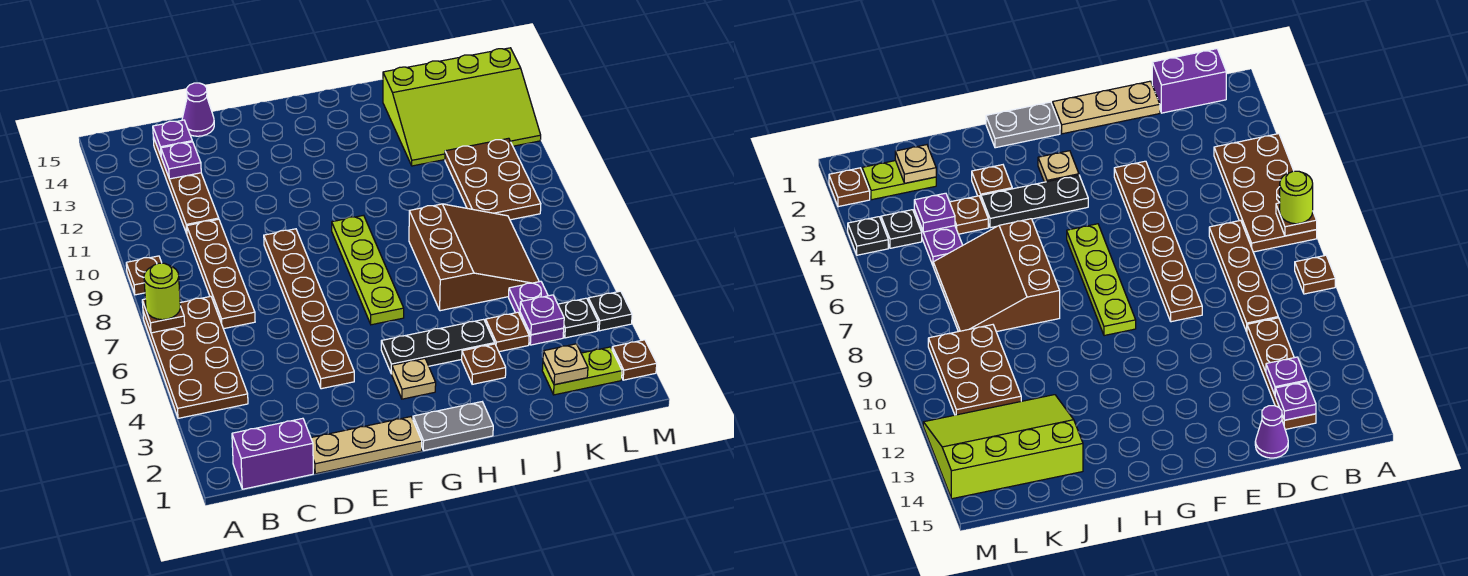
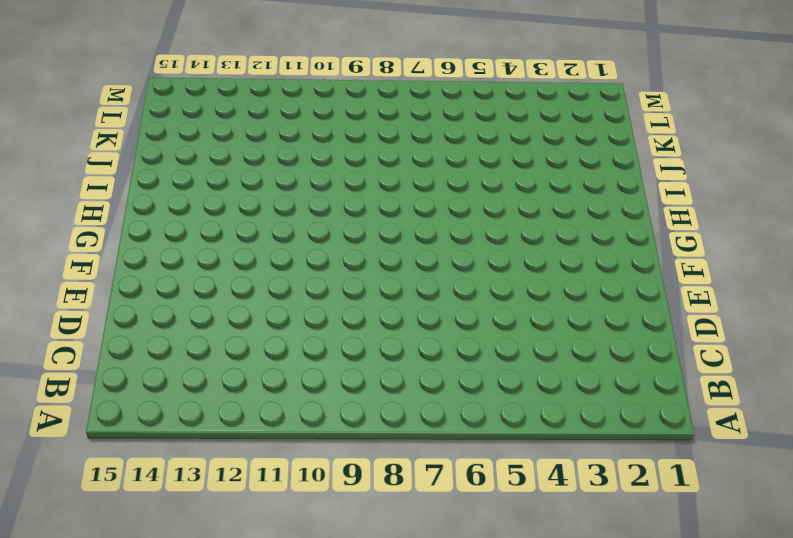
none -> brown plate A4:B7 level 1
none -> brown plate A9 level 1
none -> purple brick B1:C1 level 1

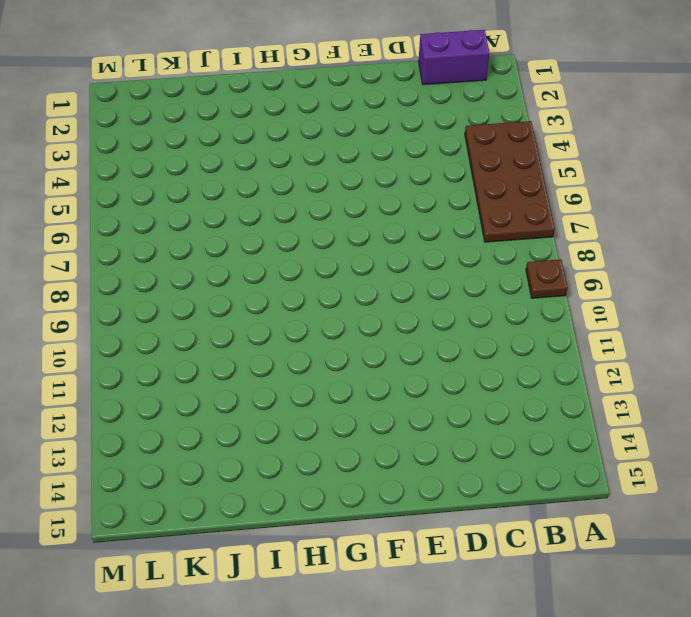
none -> brown plate C7:C10 level 1
none -> brown plate C11:C14 level 1
none -> tan plate D1:F1 level 1

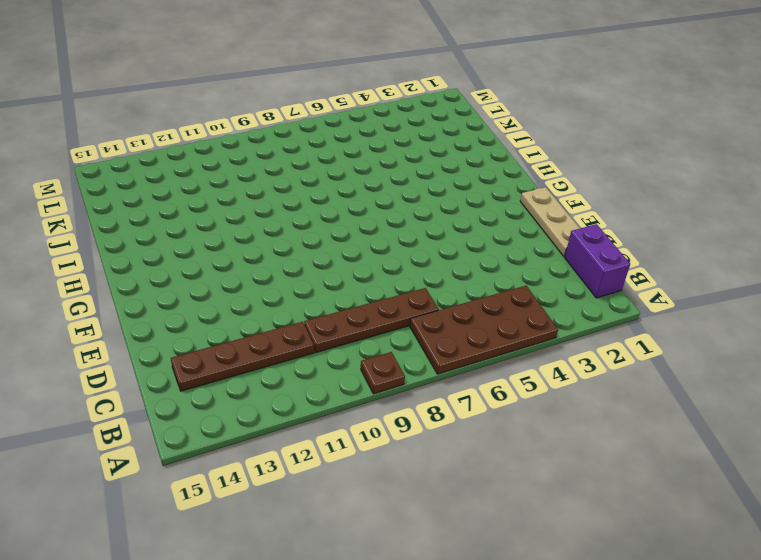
none -> purple cone D15 level 1
none -> brown plate E4:E9 level 1
none -> grey plate G1:H1 level 1

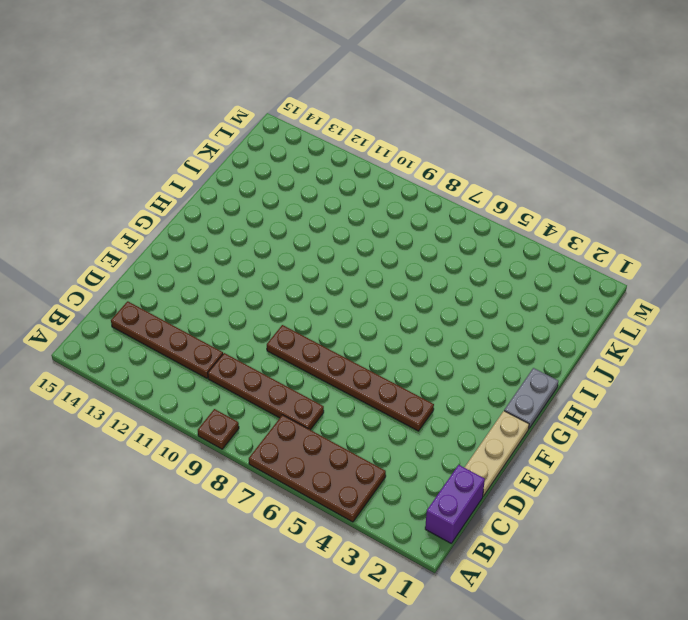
none -> purple cone D15 level 1
none -> tan plate G3 level 1
none -> black plate G4:I4 level 1

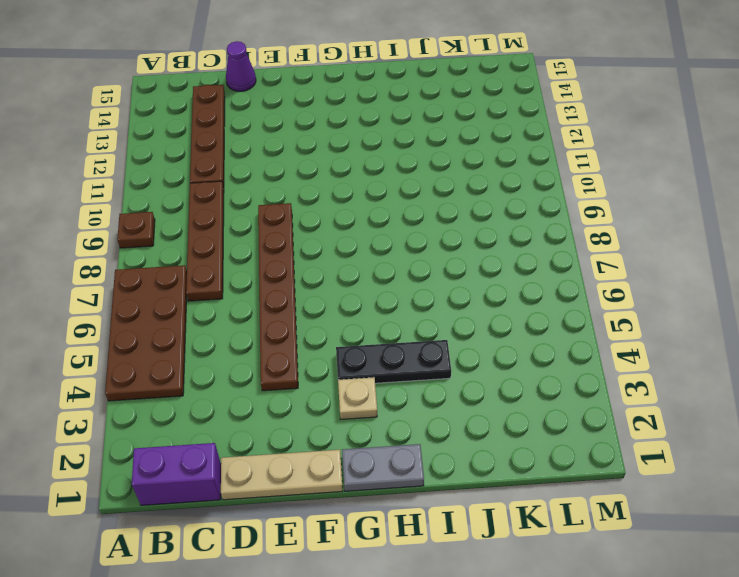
none -> lime plate G6:G9 level 1
none -> brown plate I3 level 1
none -> brown slope I6:K8 level 1 top I

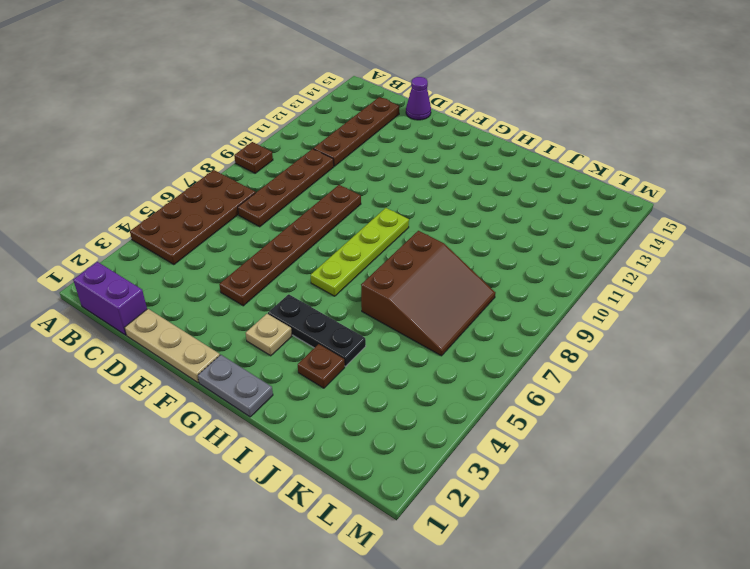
none -> brown plate J4 level 1
none -> lime slope J12:M14 level 1 top 14
none -> lime plate K2:L2 level 1

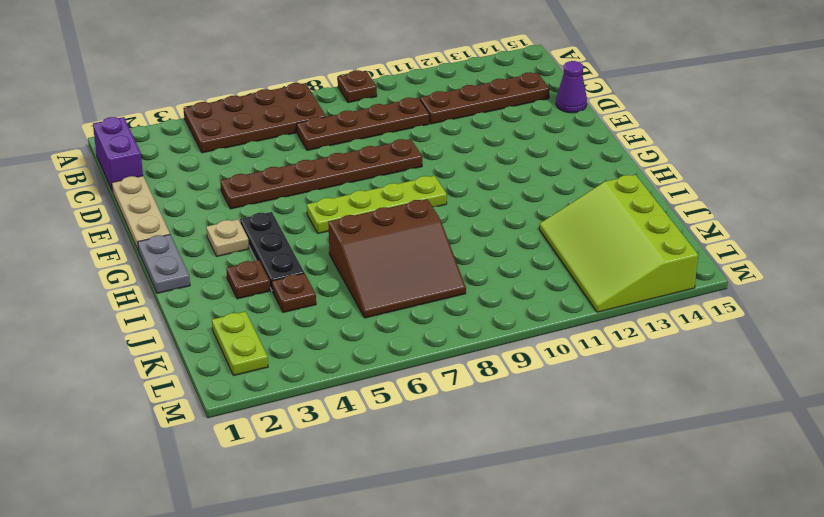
none -> purple plate K4:K5 level 1
none -> brown plate K9:L11 level 1
none -> black plate L4 level 1

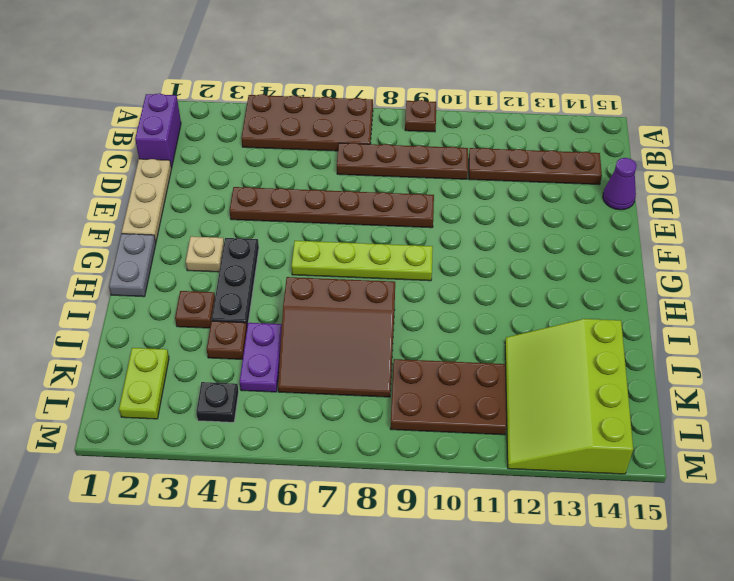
purple plate J5:K5 level 1 -> purple plate K4:K5 level 1
none -> brown plate M2 level 1
none -> black plate M4 level 1
none -> brown plate A7 level 2

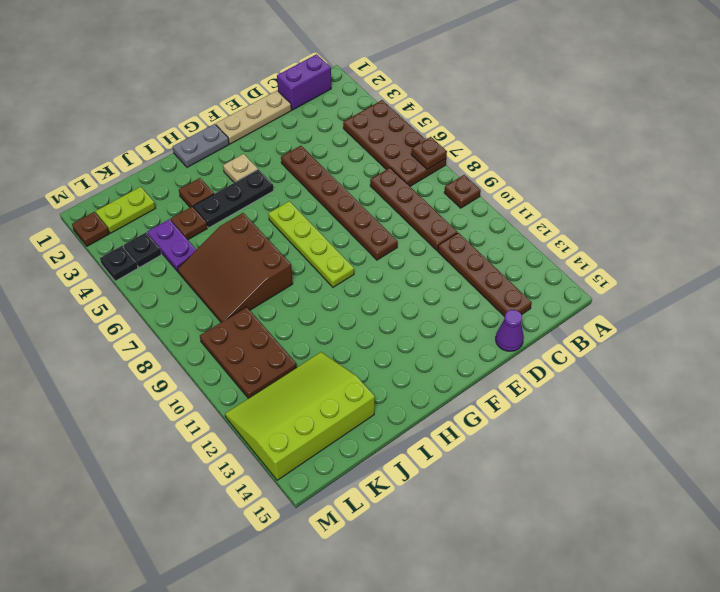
none -> purple plate C13 level 2
none -> purple plate C14 level 2
none -> tan plate K2 level 2

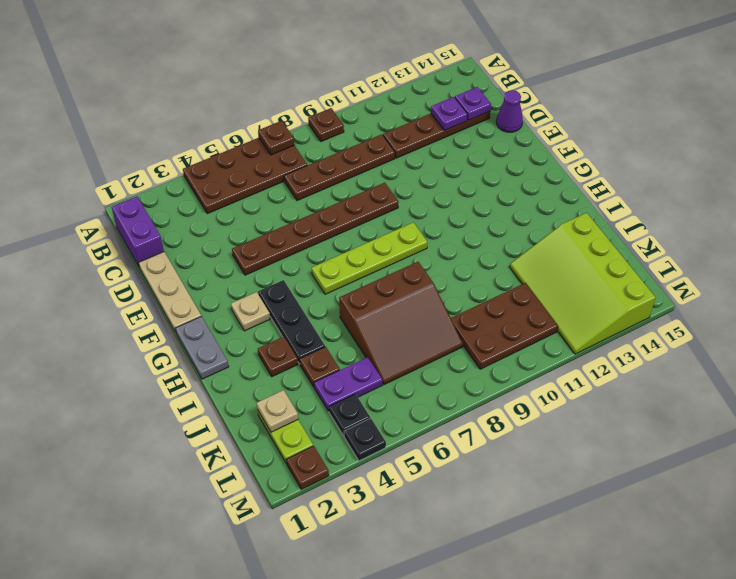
none -> purple plate K4 level 2
none -> lime round brick A7 level 3

